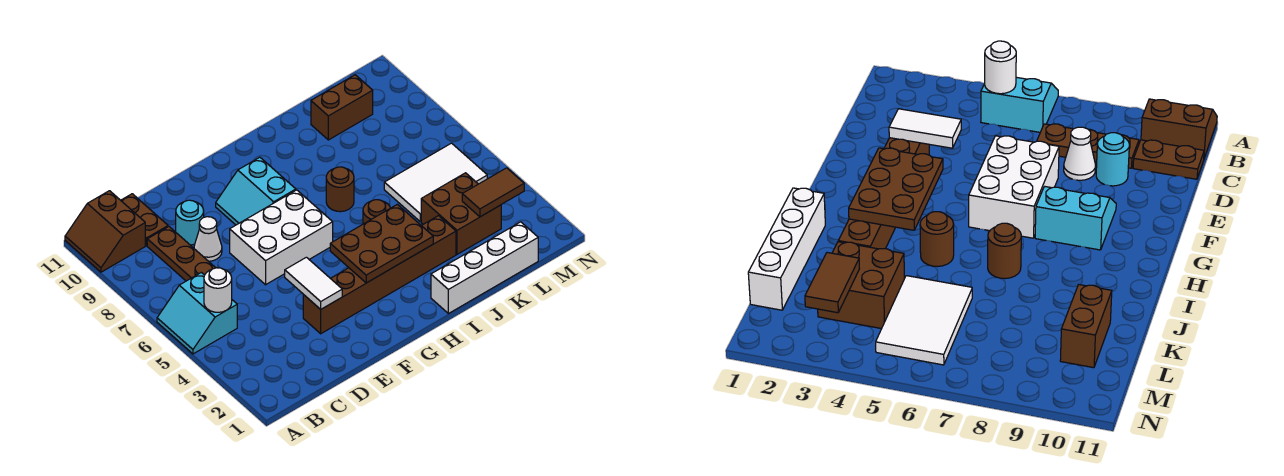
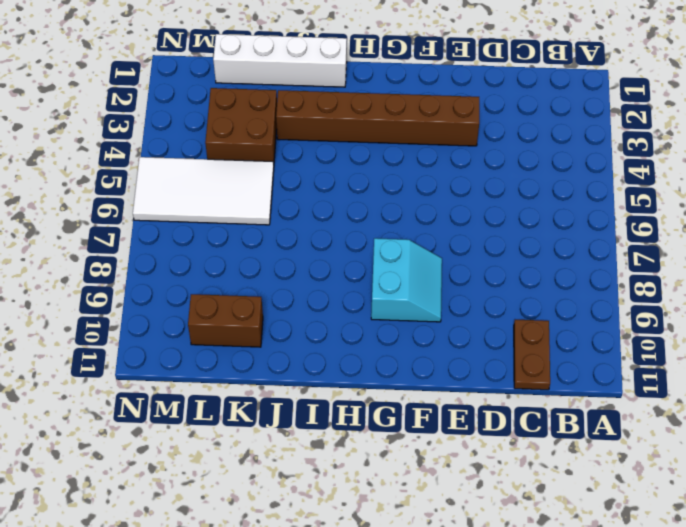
white tile K5:N6 level 1 -> white tile K5:M6 level 1
none -> cyan slope A5:B6 level 1 top B
none -> brown slope A10:B11 level 1 top B
none -> brown plate C7:C9 level 1

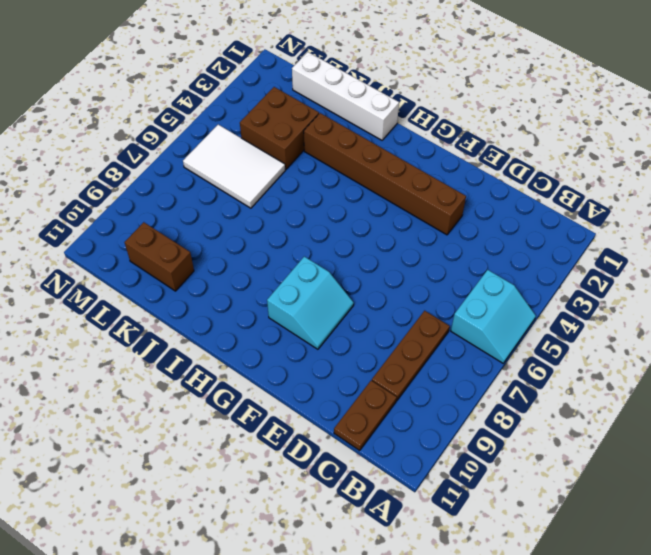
none -> brown slope A10:B11 level 1 top B
none -> white cone D8 level 1
none -> cyan round brick D9 level 1

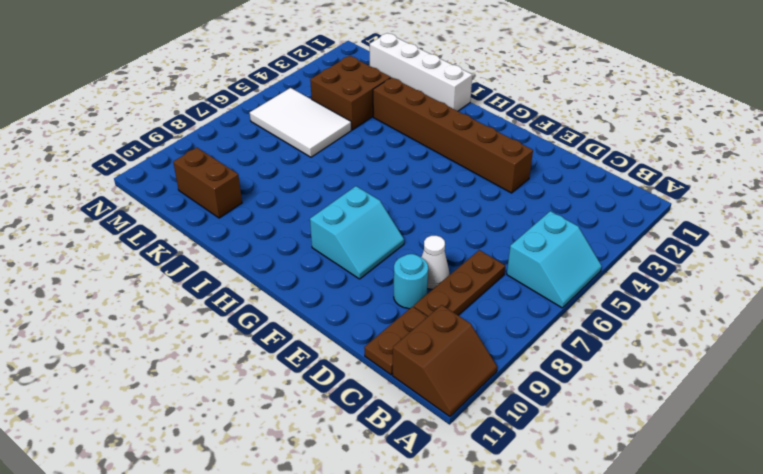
none -> white brick E6:G7 level 1
none -> brown round brick I5 level 1
none -> brown round brick I7 level 1

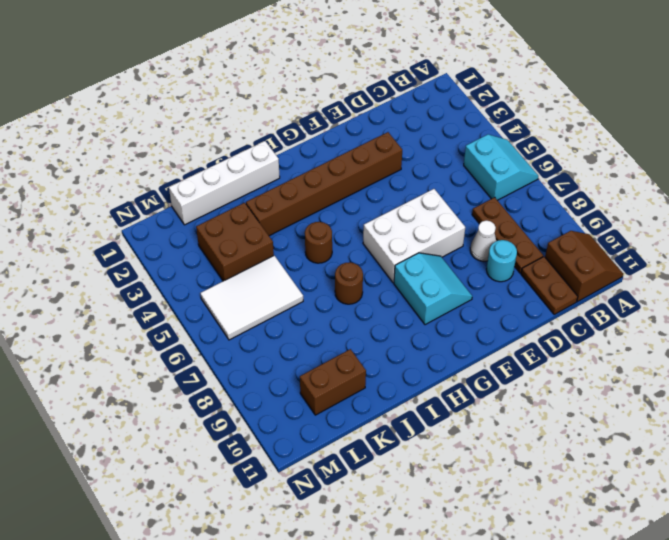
none -> white round brick B5 level 2
none -> white tile E3:E4 level 2
none -> brown plate G3:I4 level 2

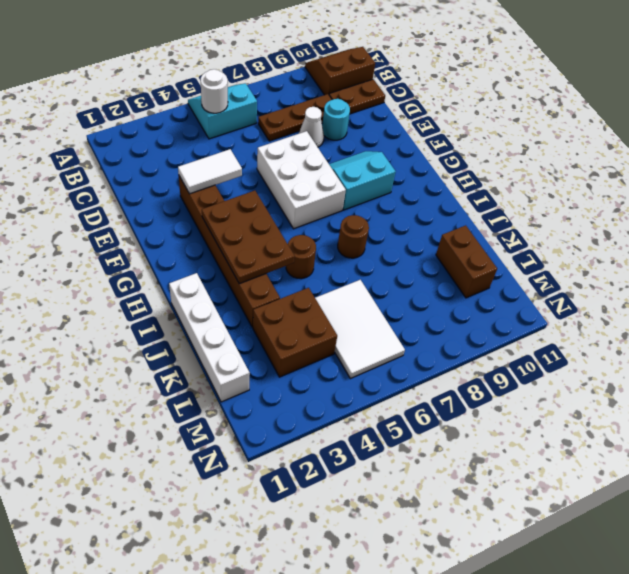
none -> brown tile L3:M3 level 2

